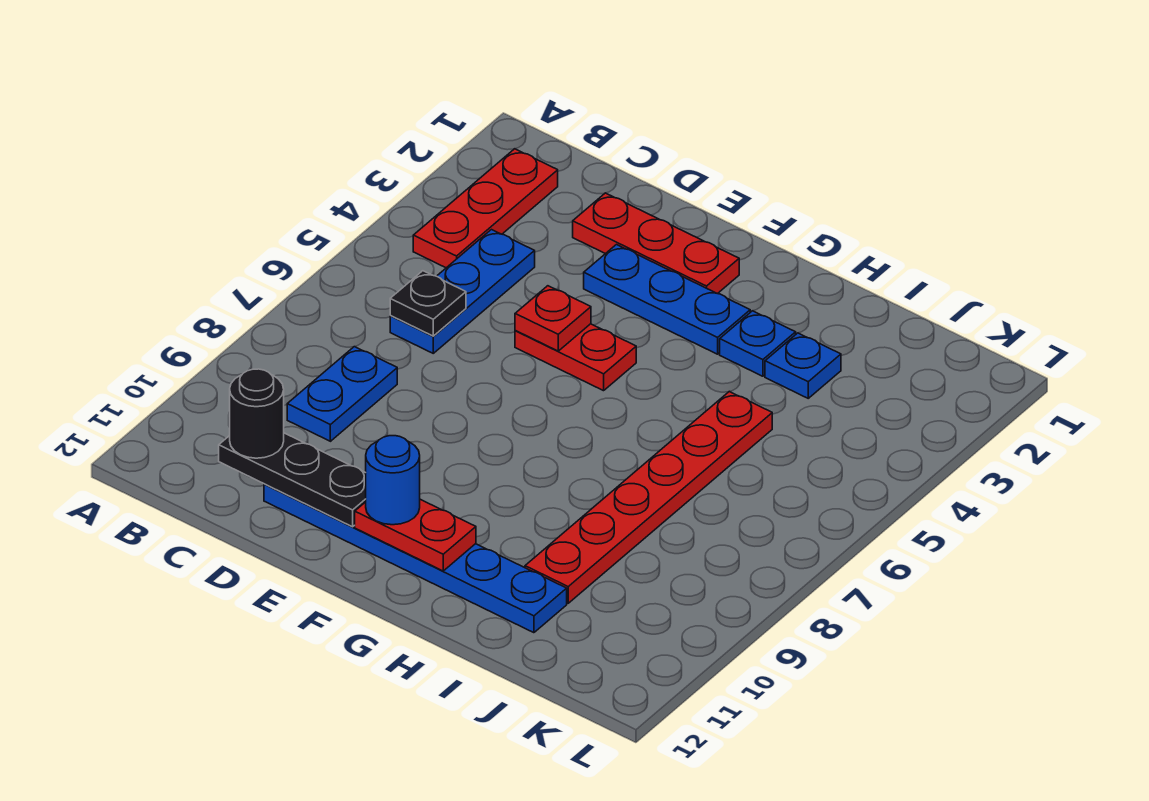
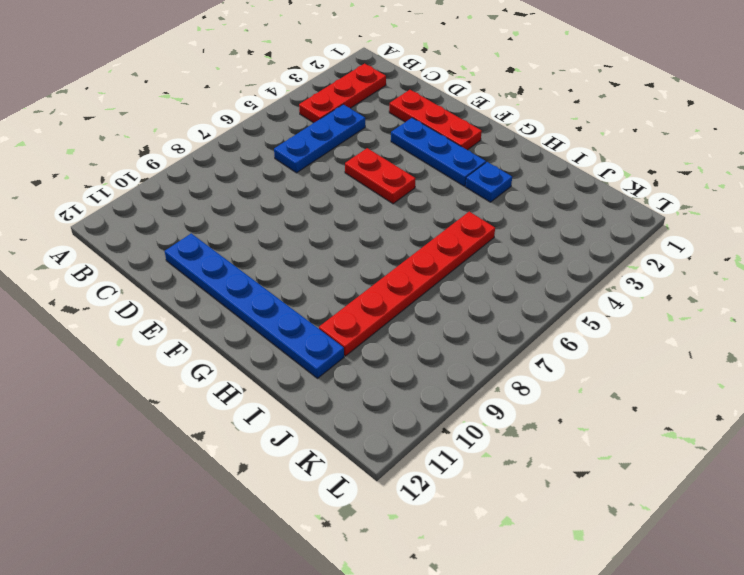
none -> blue plate C8:C9 level 1
none -> blue plate I3 level 1
none -> black plate C6 level 2

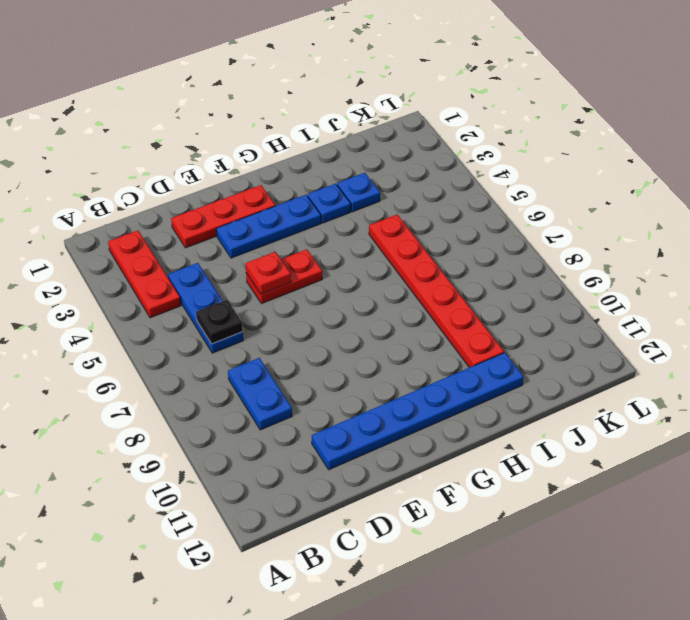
none -> black plate C11:E11 level 2
none -> red plate F11:G11 level 2
none -> black round brick C11 level 3

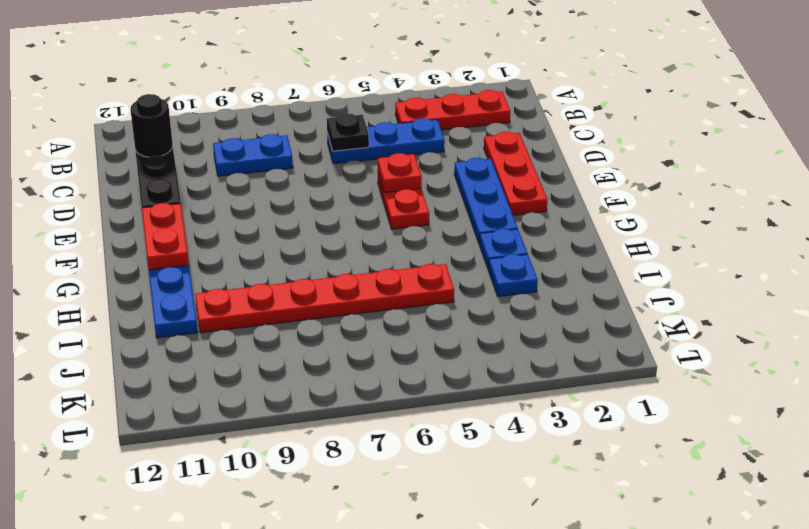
none -> blue round brick F11 level 3

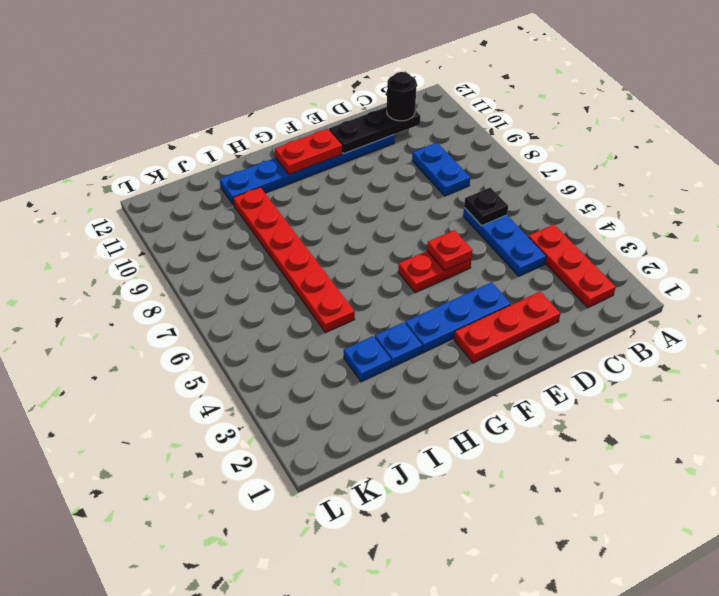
none -> blue round brick F11 level 3

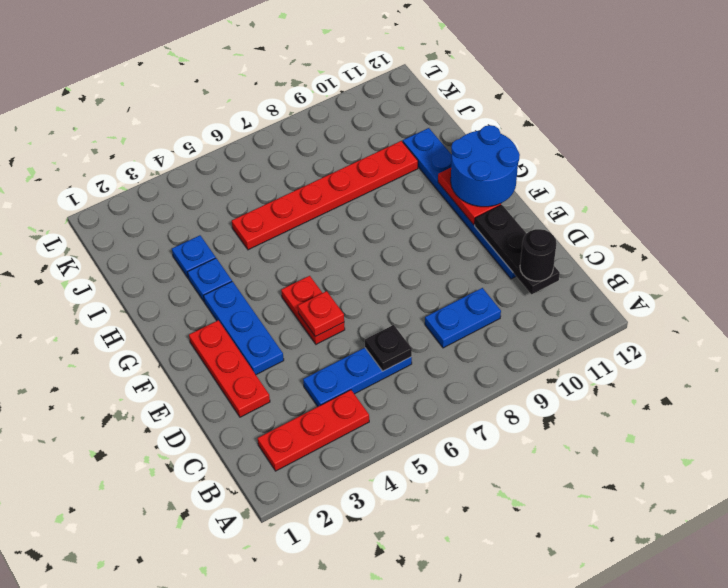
blue round brick F11:G12 level 3 -> blue round brick F11 level 3

